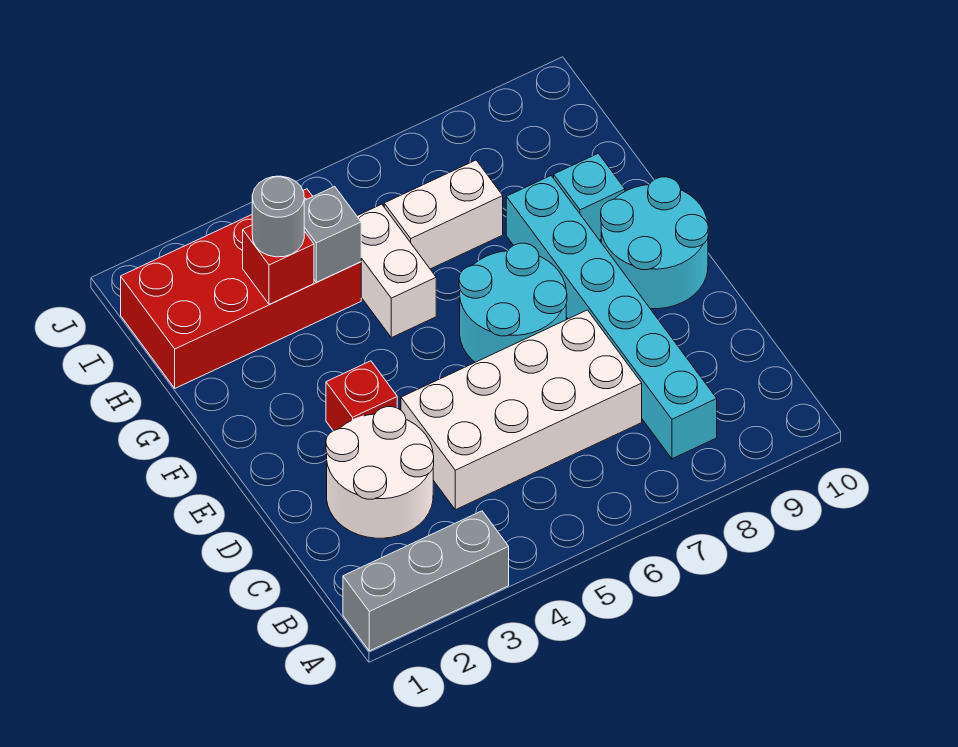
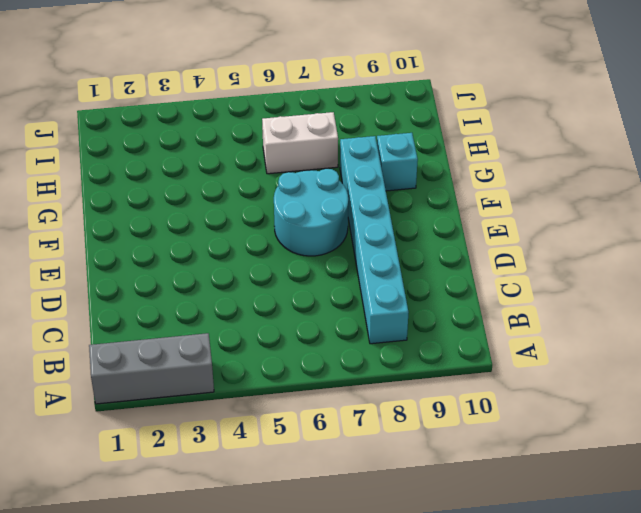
none -> white round brick C2:D3 level 1
none -> white brick C4:D7 level 1
none -> red brick E3 level 1

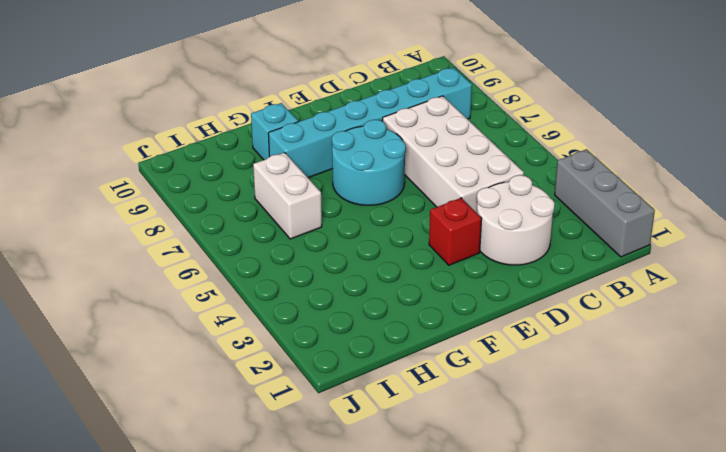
none -> cyan round brick E9:F10 level 1
none -> white brick G5:H5 level 1
none -> red brick H1:I4 level 1

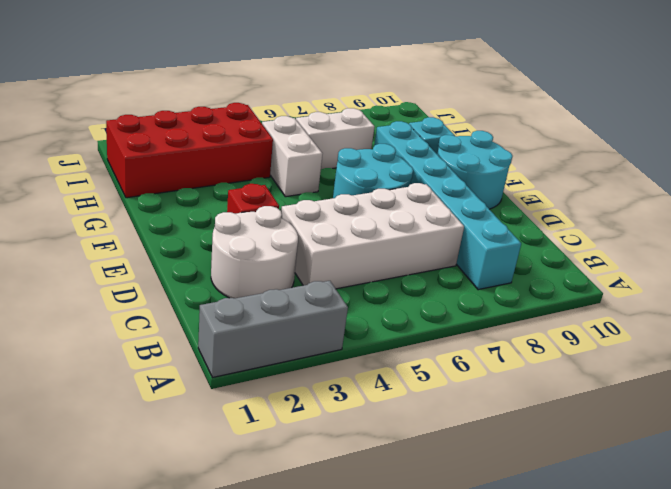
none -> red brick H3 level 2
none -> grey brick H4 level 2
none -> grey round brick H3 level 3

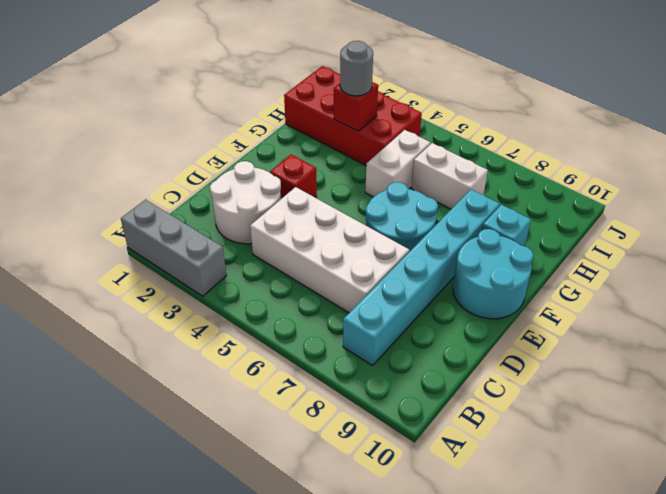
none -> grey brick H4 level 2

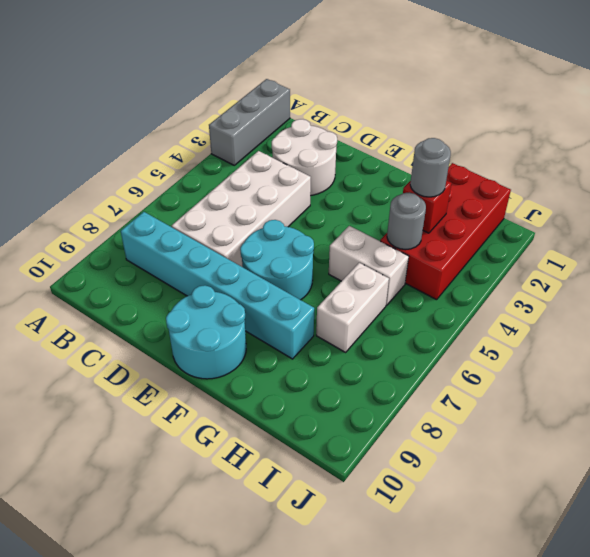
grey round brick H4 level 2 -> grey brick H4 level 2
none -> red brick E3 level 1
none -> cyan brick G9 level 1

